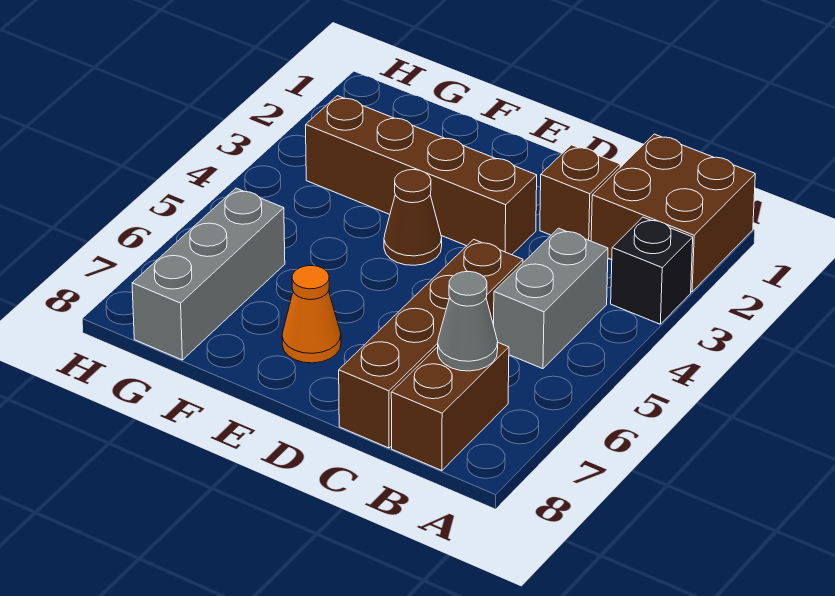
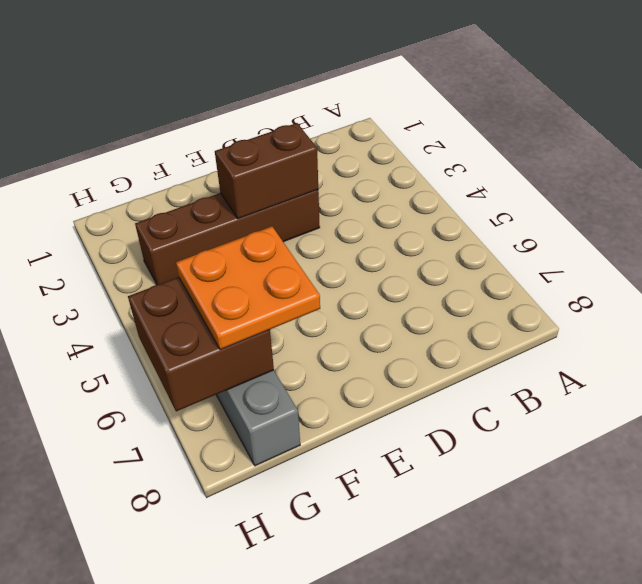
brown brick D3:E3 level 2 -> brown brick B7:B8 level 1
orange plate F6:G7 level 3 -> none
brown brick G6:H7 level 2 -> brown brick A1:B2 level 1
none -> black brick A3 level 1
none -> grey brick B4:B5 level 1

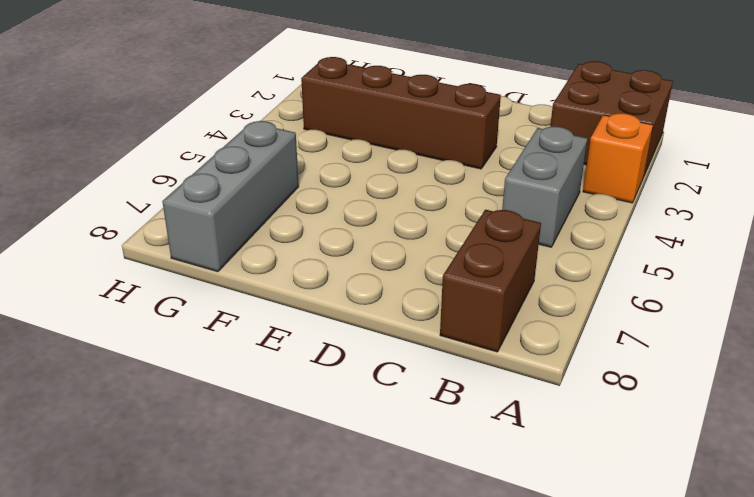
orange brick A3 level 1 -> black brick A3 level 1
none -> brown brick C2 level 1
none -> brown brick C5:C8 level 1

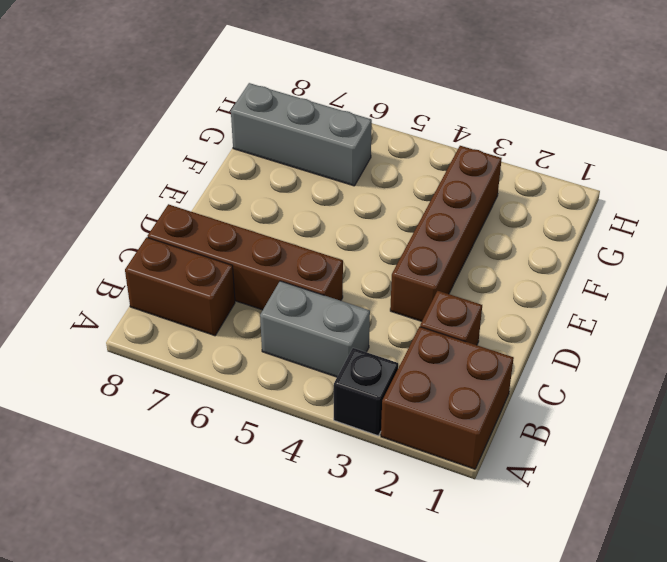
none -> brown cone E4 level 1
none -> orange cone E7 level 1

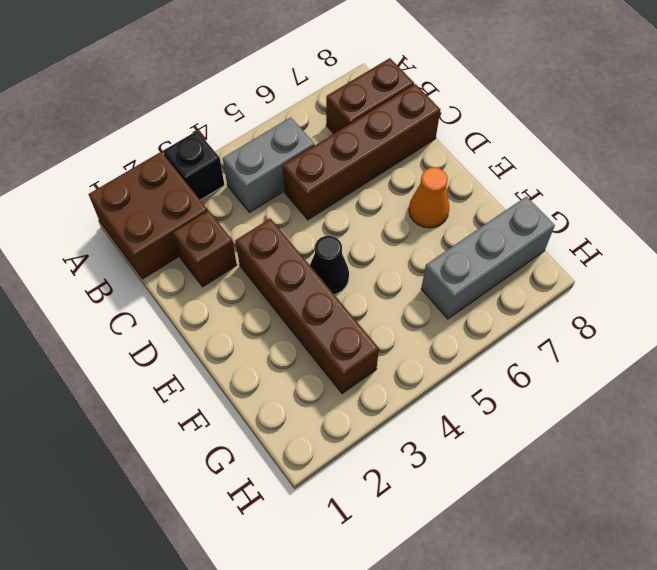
black cone E4 level 1 -> brown cone E4 level 1
none -> grey cone B7 level 2

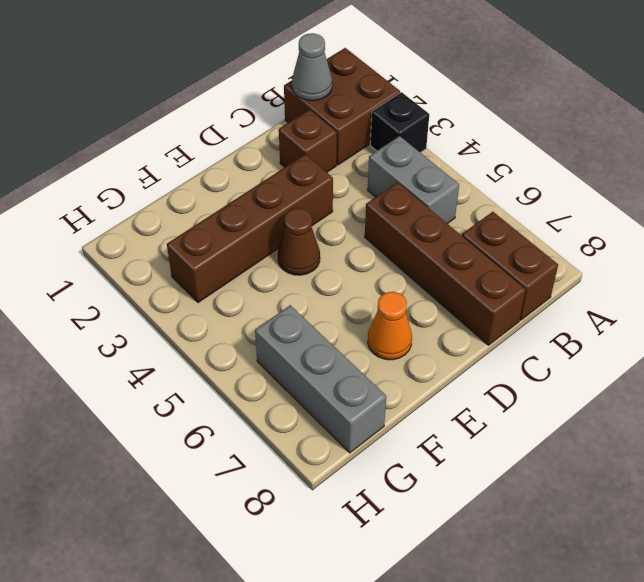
grey cone B1 level 2 -> grey cone B7 level 2

